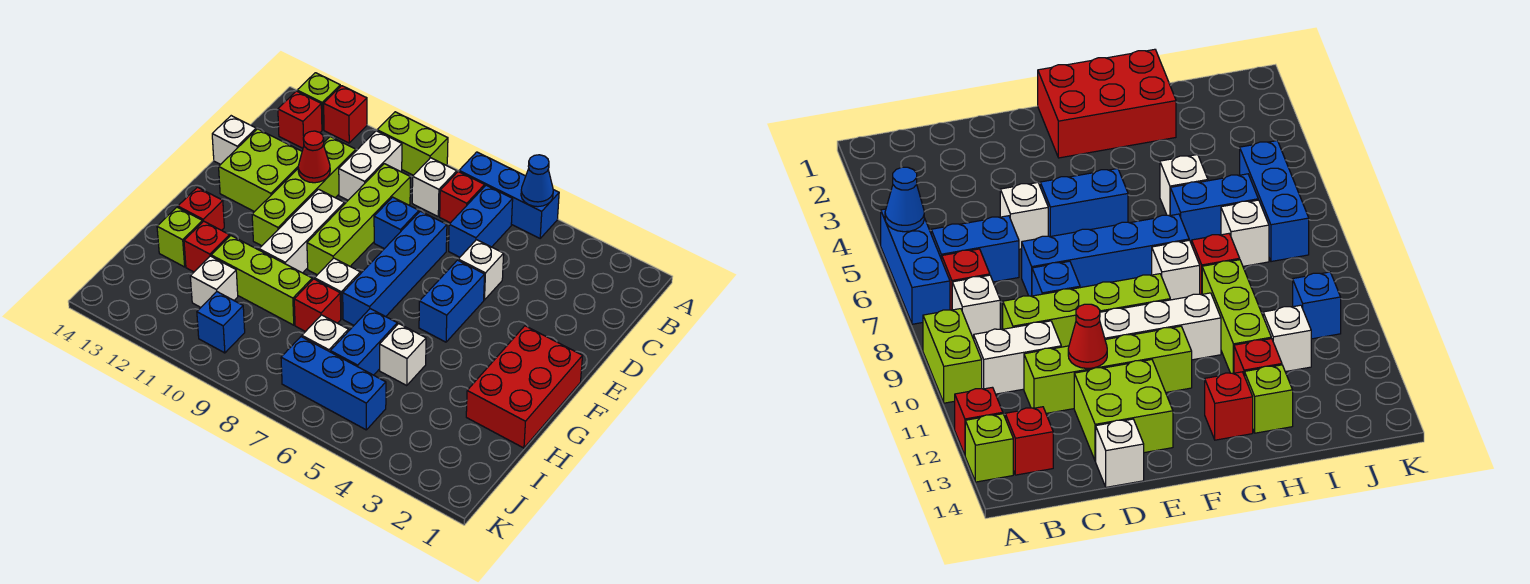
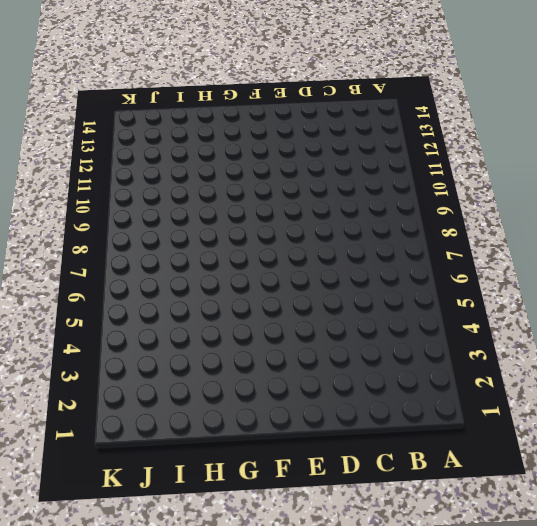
none -> blue brick A5:A7 level 1
none -> lime brick A9:A10 level 1
none -> red brick A12 level 1
none -> lime brick A13 level 1

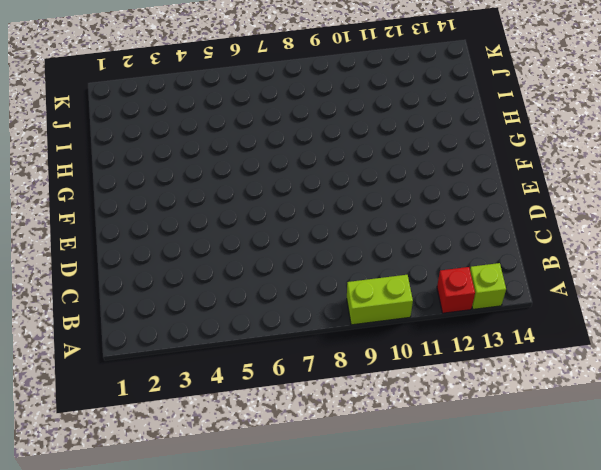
none -> blue brick A5:A7 level 1
none -> blue brick B6:C6 level 1
none -> red brick B7 level 1
none -> white brick B8 level 1

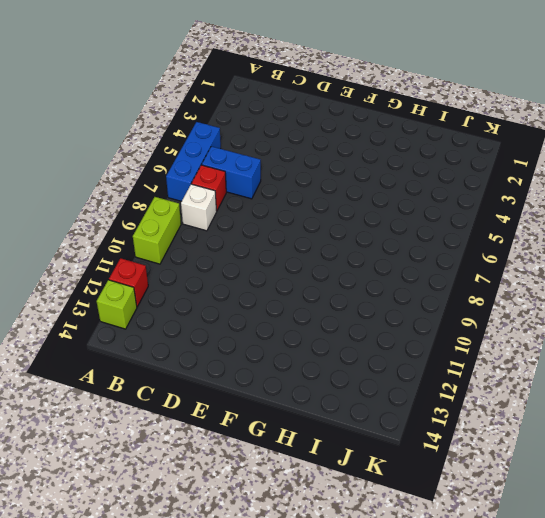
none -> white brick B10:C10 level 1
none -> red brick B13 level 1
none -> lime brick C9:F9 level 1
none -> lime brick C11:F11 level 1

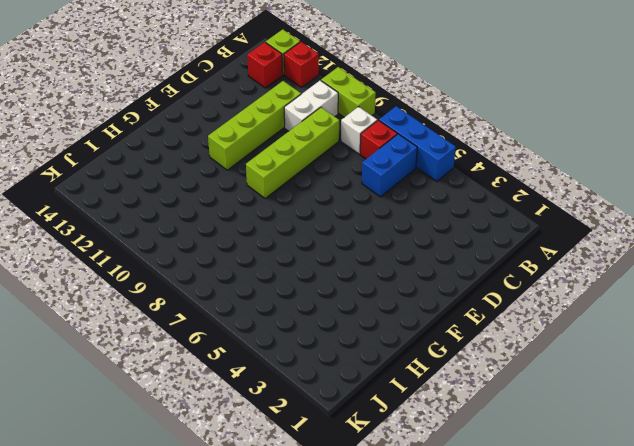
none -> white brick D5 level 1
none -> blue brick D7:G7 level 1
none -> blue brick D8 level 1
none -> lime brick D12:E13 level 1

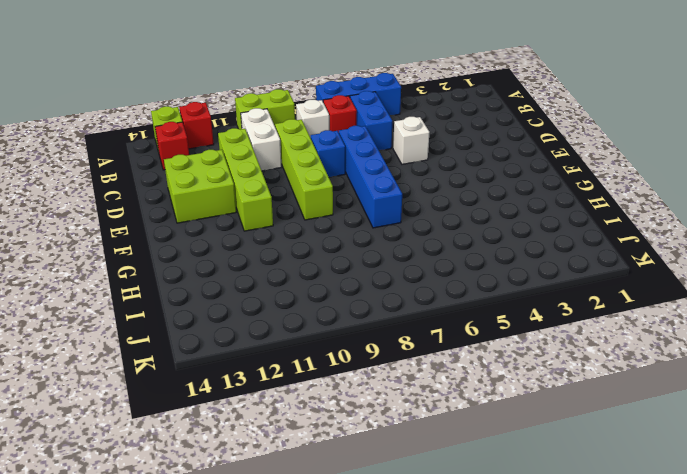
none -> white brick D14 level 1
none -> blue brick E5:F5 level 1
none -> white brick E10:G10 level 1
none -> red brick F1:H2 level 1

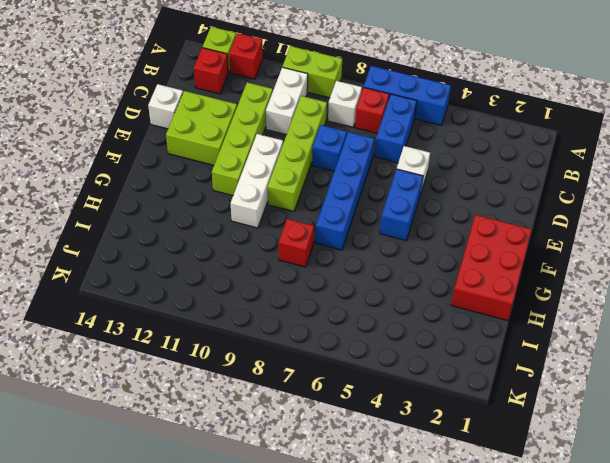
none -> white brick G8 level 1
none -> red brick G13 level 1
none -> white brick H5 level 1
none -> blue brick H6:I6 level 1

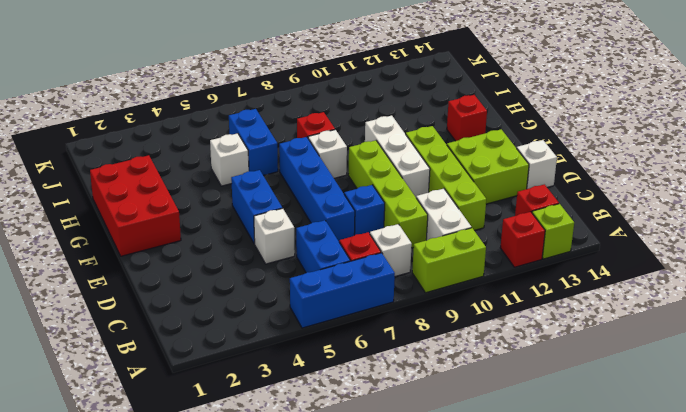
none -> lime brick H9:H11 level 1
none -> red brick H12 level 1
none -> lime brick H13 level 1
none -> white brick I7 level 1

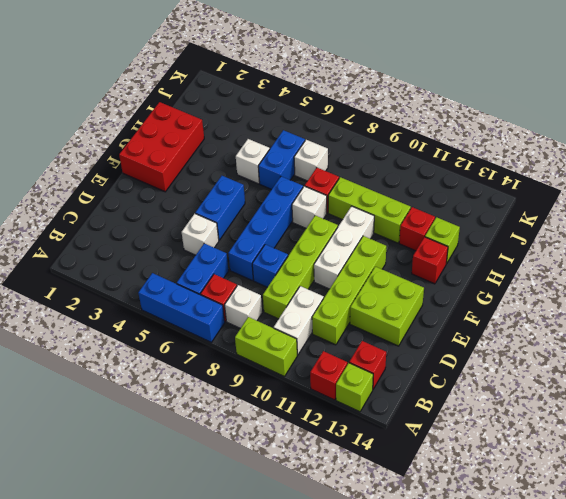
none -> white brick D14 level 1
none -> white brick I11 level 1
none -> blue brick J5:J7 level 1
none -> blue brick J10 level 1

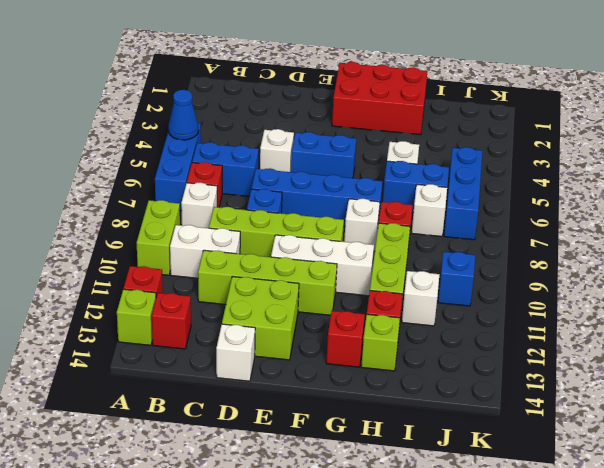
none -> red cone D11 level 2

